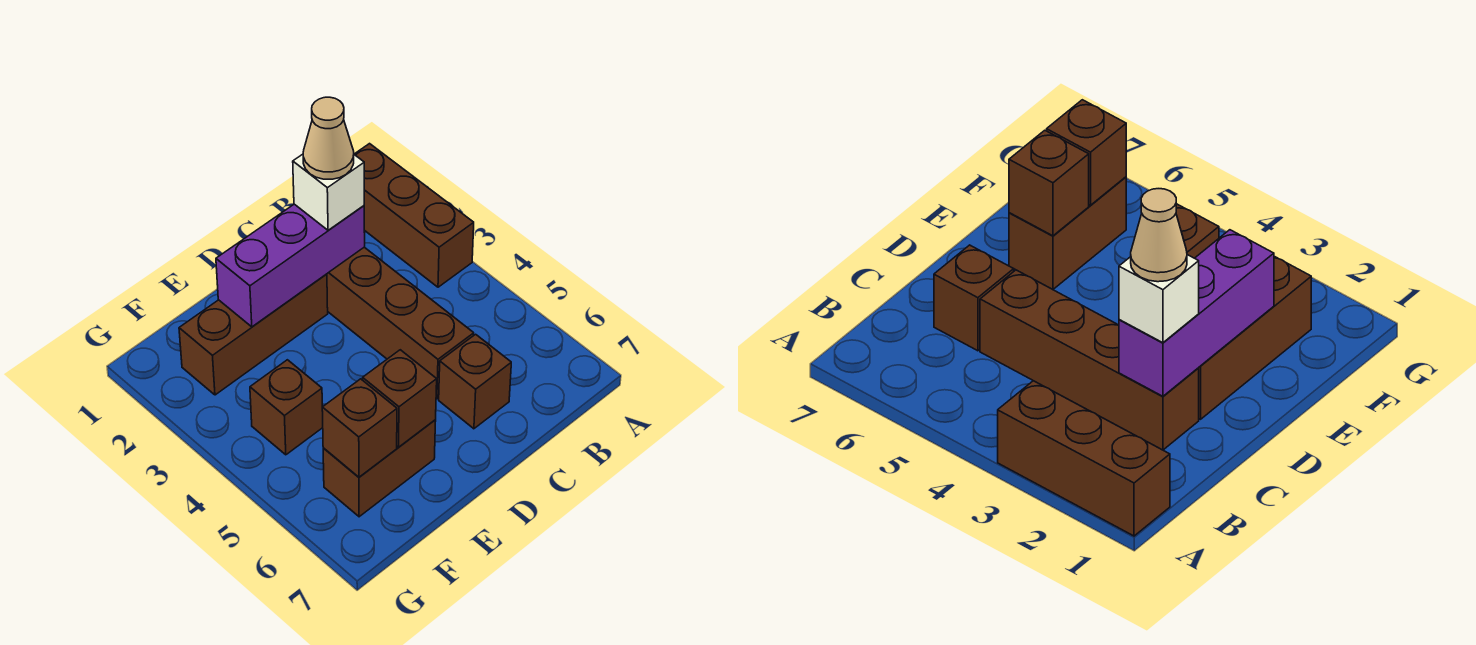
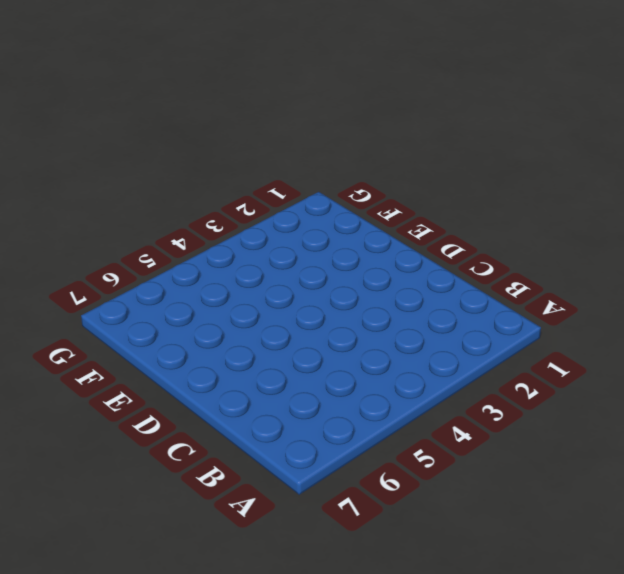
none -> brown brick A1:A3 level 1
none -> brown brick C2:C5 level 1

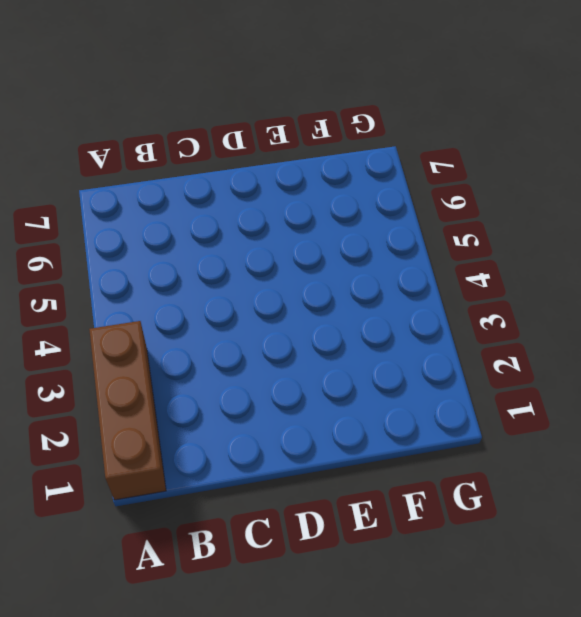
none -> brown brick C2:C5 level 1
none -> brown brick C6 level 1

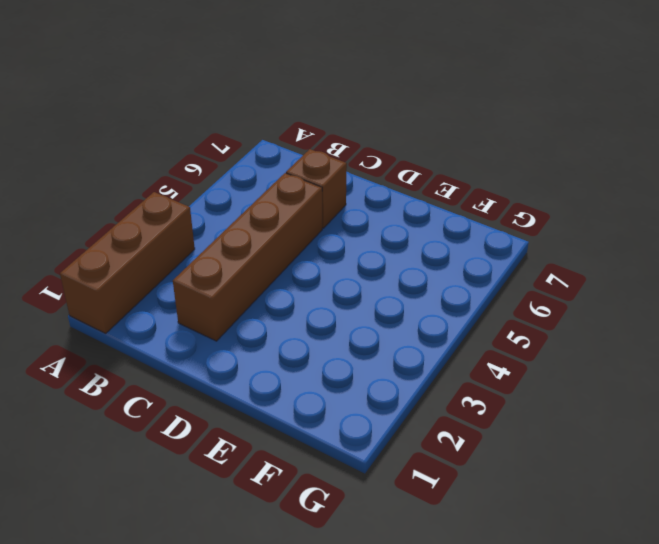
none -> brown brick D2:F2 level 1
none -> brown brick E6:F6 level 1

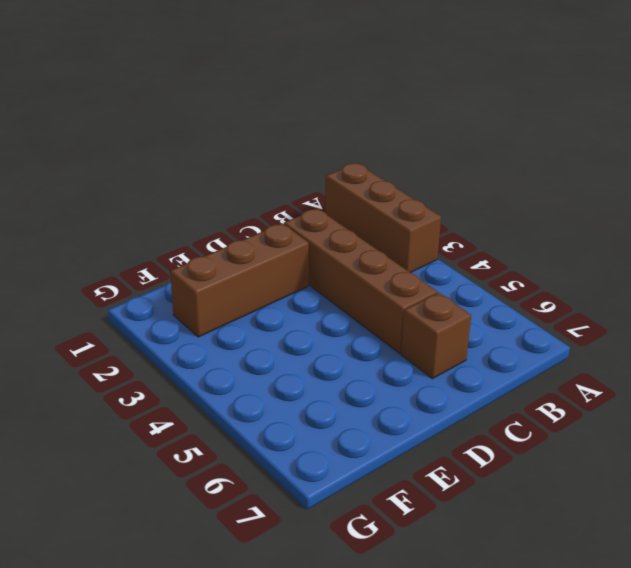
none -> brown brick E6:F6 level 1
none -> brown brick F4 level 1

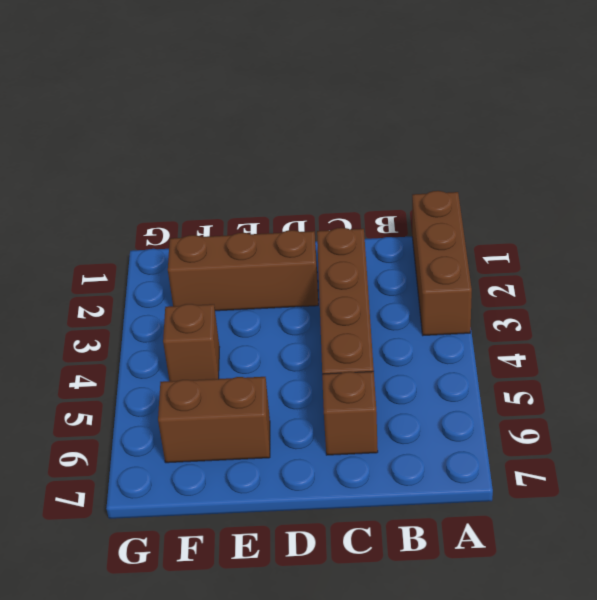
none -> purple brick C2:E2 level 2
none -> brown brick E6 level 2

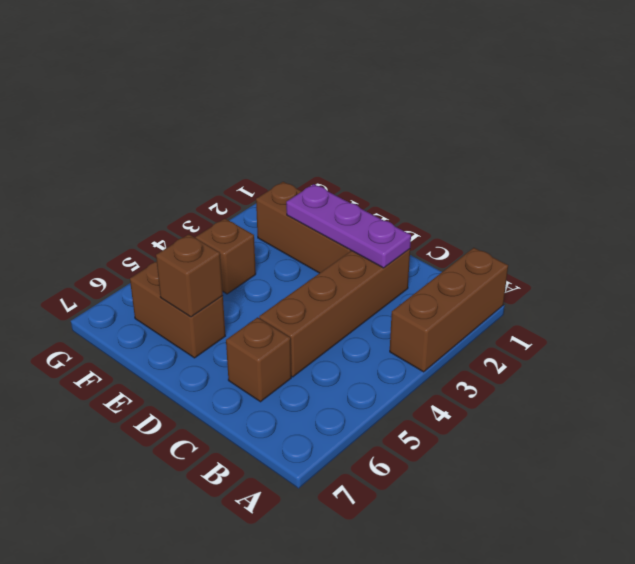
purple plate C2:E2 level 2 -> purple brick C2:E2 level 2
none -> brown brick F6 level 2
none -> white brick C2 level 3

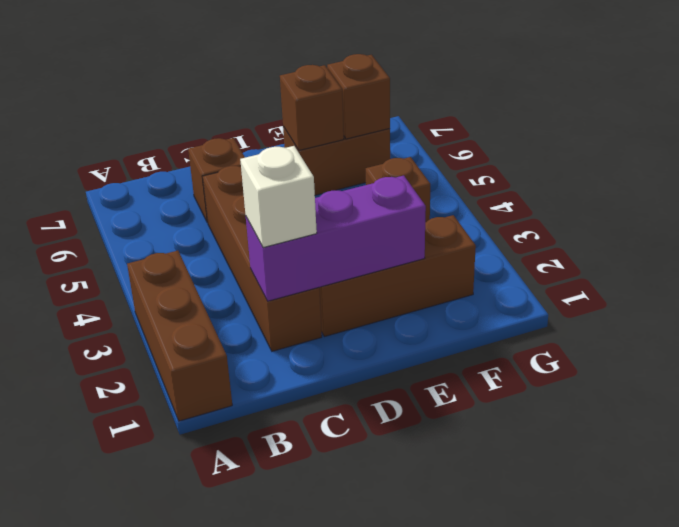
none -> tan cone C2 level 4

